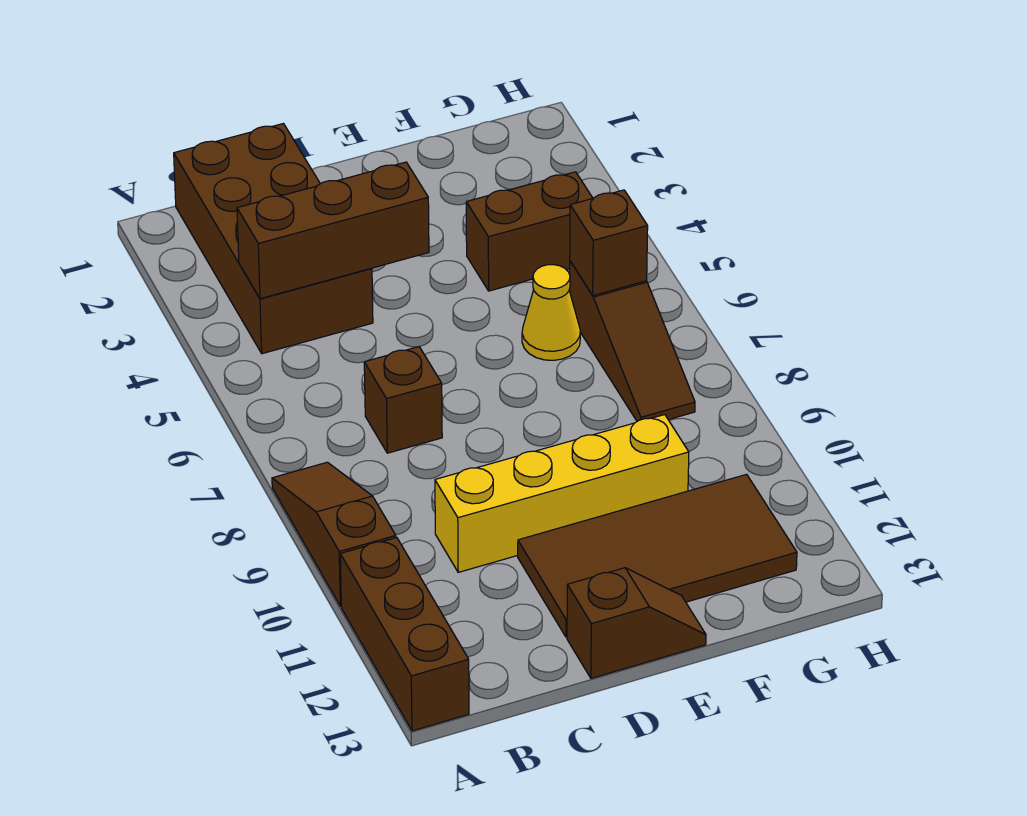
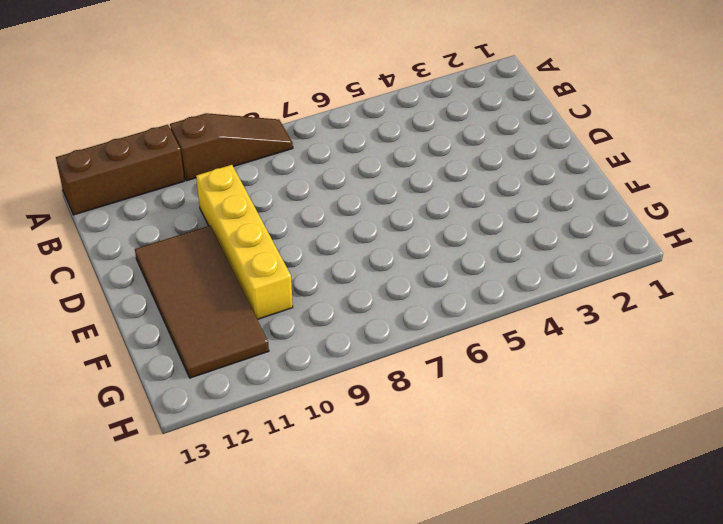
none -> brown brick B1:C4 level 1
none -> brown brick C7 level 1
none -> brown slope D13:E13 level 1 top D

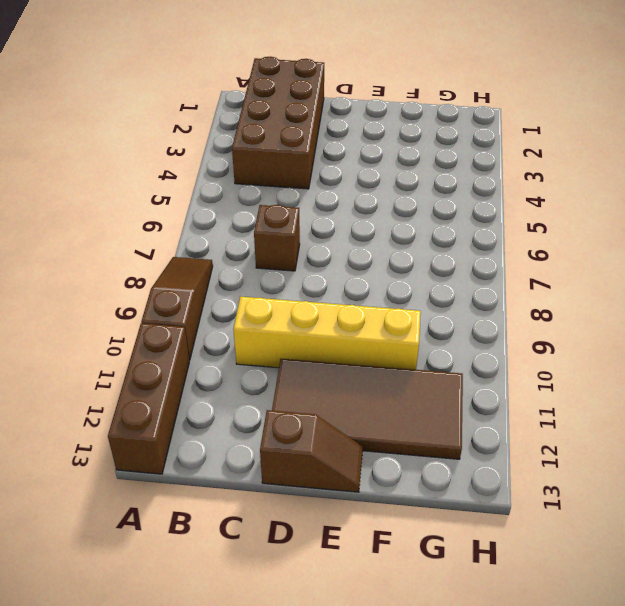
none -> brown brick F4:G4 level 1
none -> yellow cone F6 level 1
none -> brown slope G6:G8 level 1 top 6

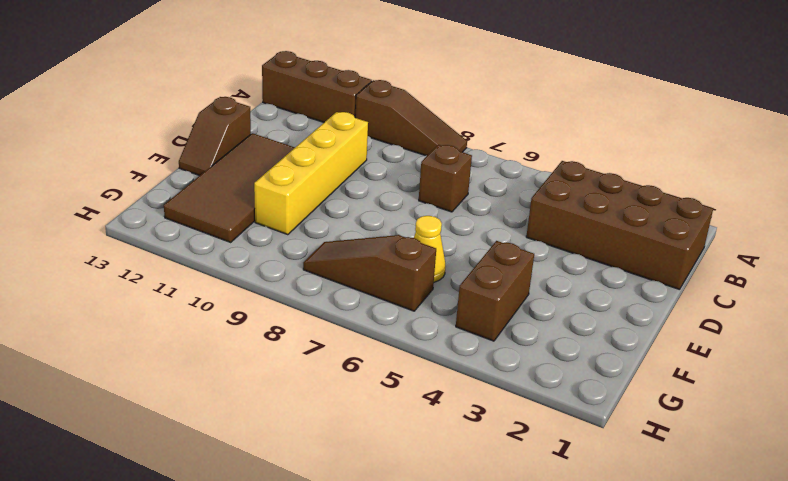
none -> brown brick B4:D4 level 2
none -> brown brick G6 level 2

